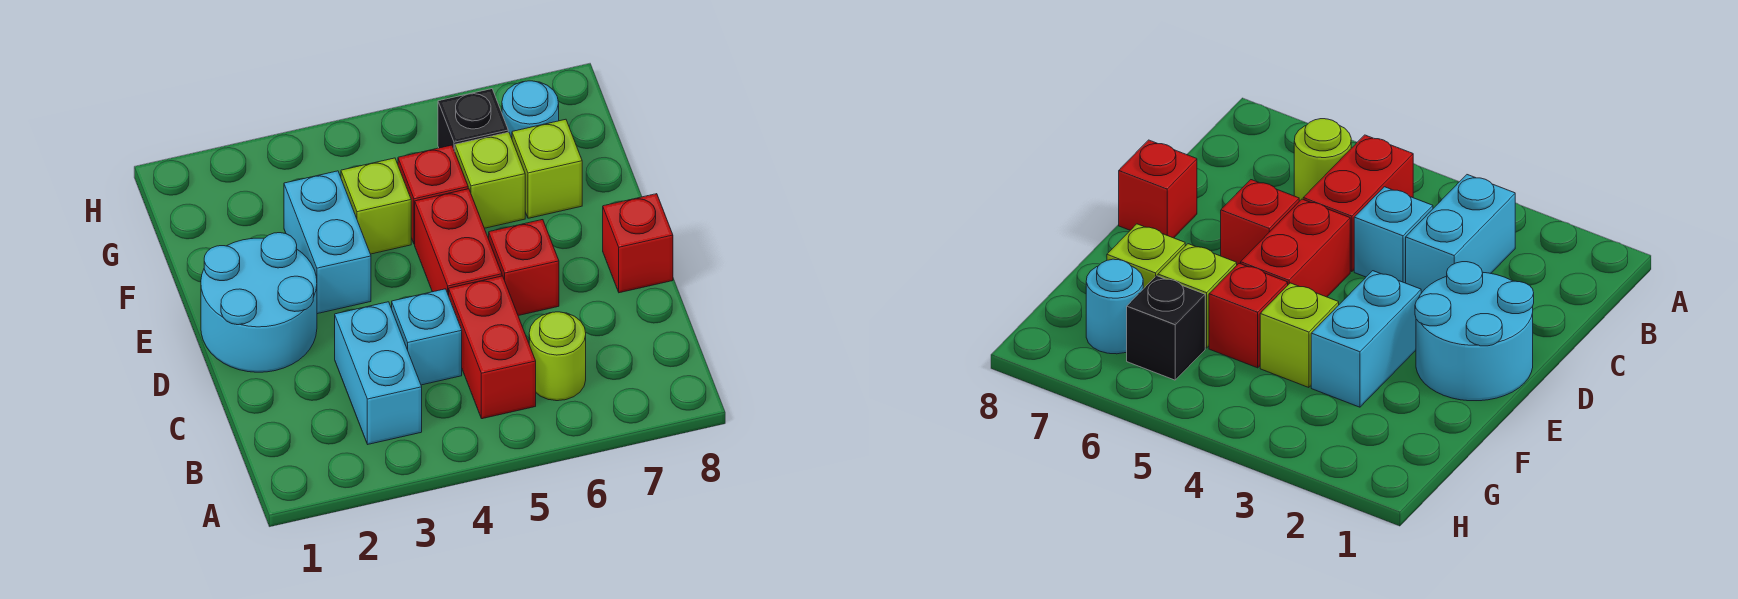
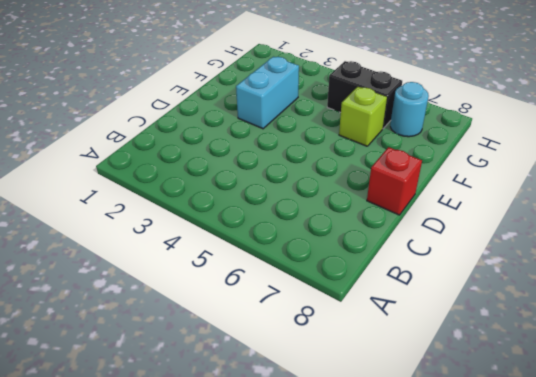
black brick G5:G6 level 1 -> black brick G6 level 1
none -> cyan brick B3:C3 level 1
none -> red brick B5:C5 level 1
none -> lime round brick B6 level 1

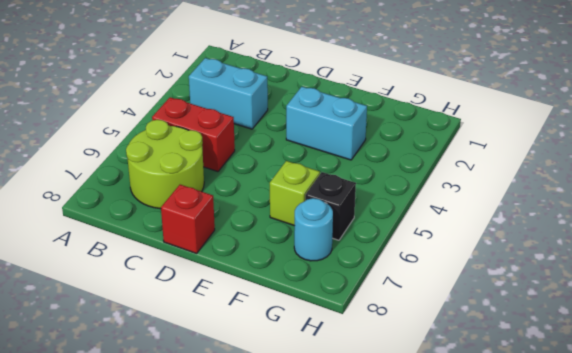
lime round brick B6:C7 level 1 -> lime round brick B6 level 1
none -> cyan brick C4 level 1
none -> cyan round brick D1:E2 level 1
none -> red brick D5:E5 level 1

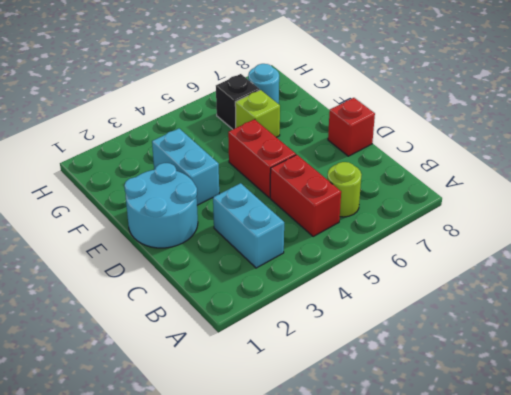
none -> cyan brick C4 level 1
none -> red brick D6 level 1
none -> lime brick F4 level 1

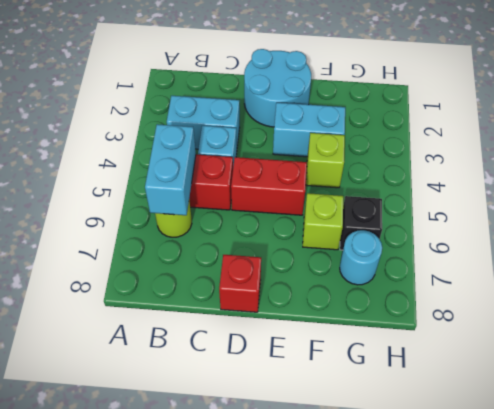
cyan brick B5:B6 level 2 -> none
none -> red brick D6 level 1
none -> red brick F5 level 1
none -> lime brick F7 level 1

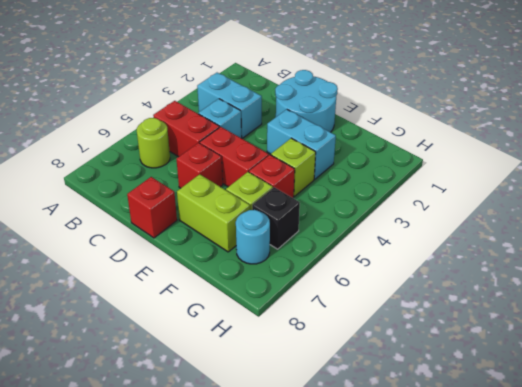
lime brick E7:F7 level 1 -> lime brick F7 level 1

